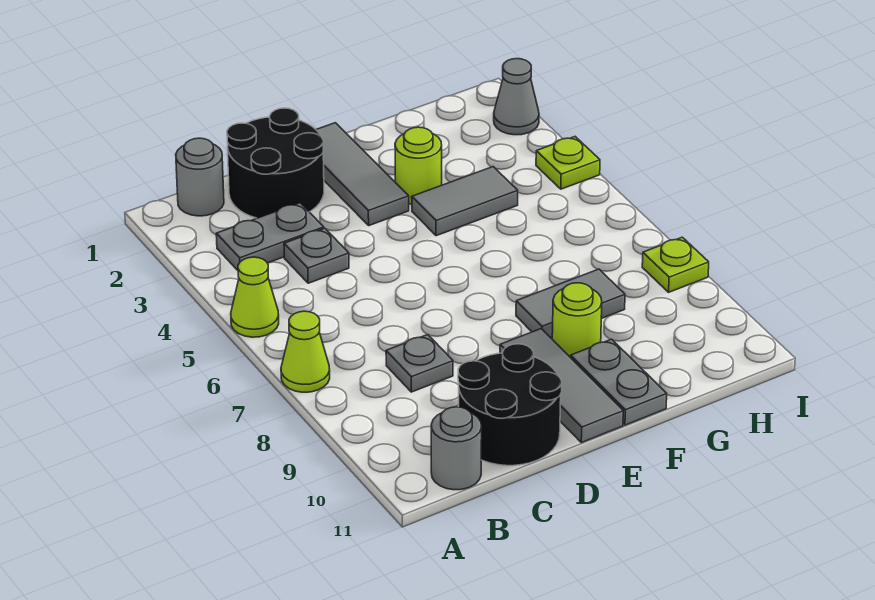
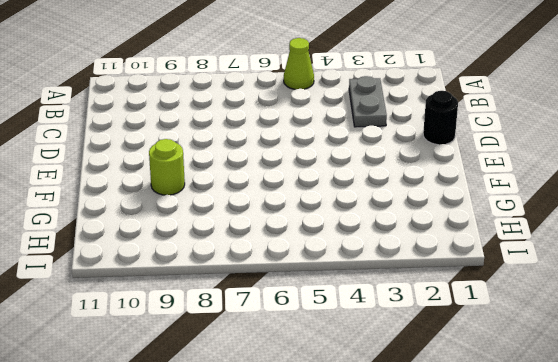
black round brick D1 level 1 -> black round brick C1:D2 level 1
none -> lime cone A7 level 1
none -> grey round brick B1 level 1
none -> grey round brick B11 level 1

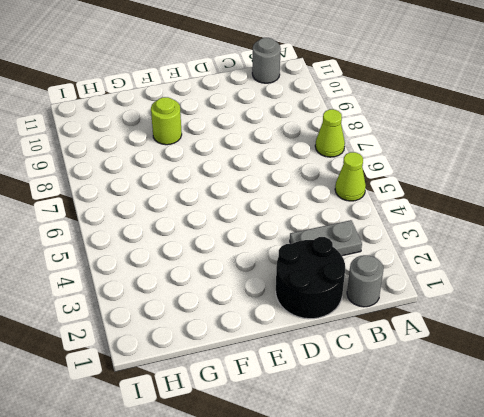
none -> grey plate C4 level 1
none -> grey plate C8 level 1
none -> black round brick C10:D11 level 1

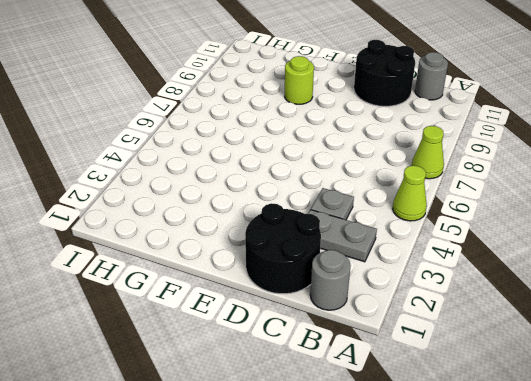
none -> grey plate C8 level 1
none -> grey tile E1:E3 level 1
none -> grey tile E9:E11 level 1

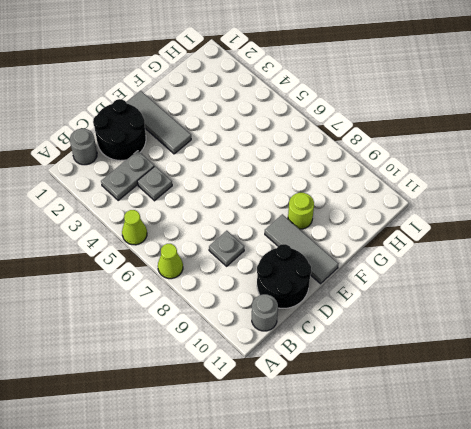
none -> lime round brick F3 level 1
none -> grey tile F4:G4 level 1
none -> grey tile F8:G8 level 1

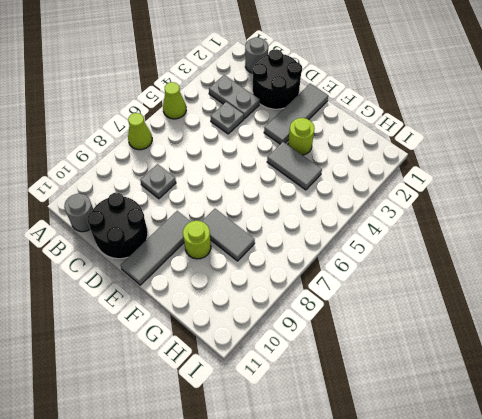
none -> grey plate F10:F11 level 1
none -> grey cone I2 level 1
none -> lime plate I4 level 1

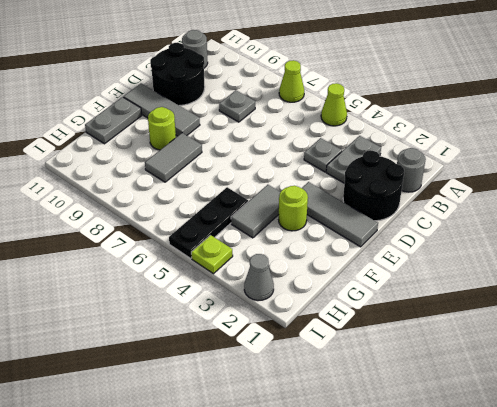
grey plate F11:G11 level 1 -> grey plate F10:F11 level 1
black plate G5:I5 level 1 -> none
none -> lime plate I8 level 1

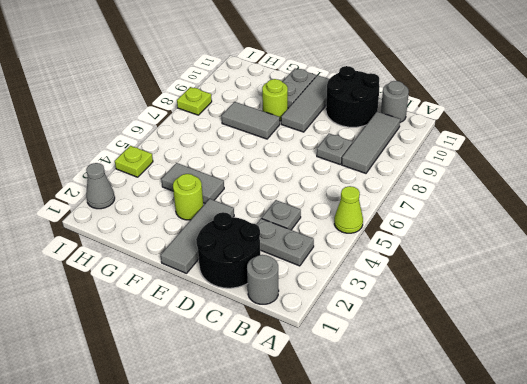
grey tile B8:B10 level 1 -> none
none -> lime cone A7 level 1

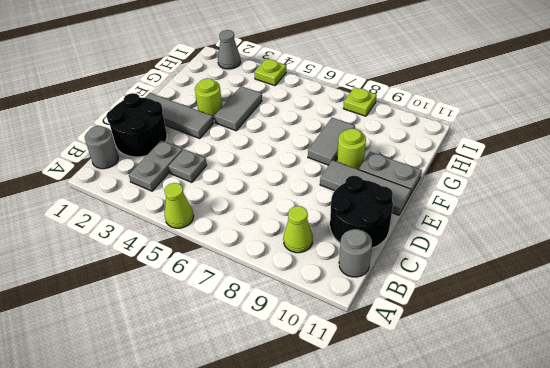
lime cone B9 level 1 -> lime cone A7 level 1
none -> grey plate C8 level 1

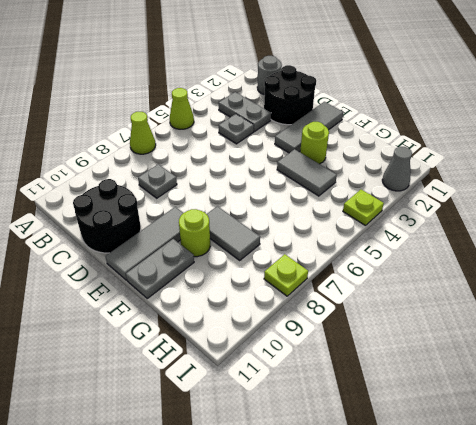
none -> grey round brick B11 level 1

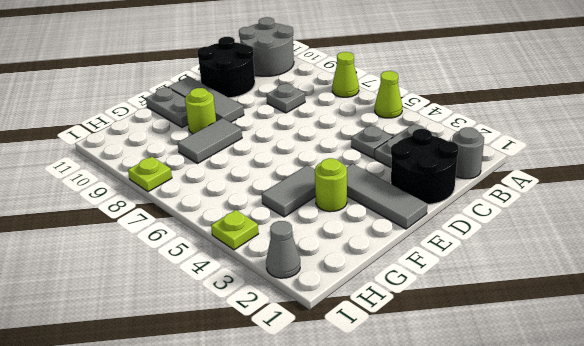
grey round brick A10:B11 level 1 -> grey round brick B11 level 1

